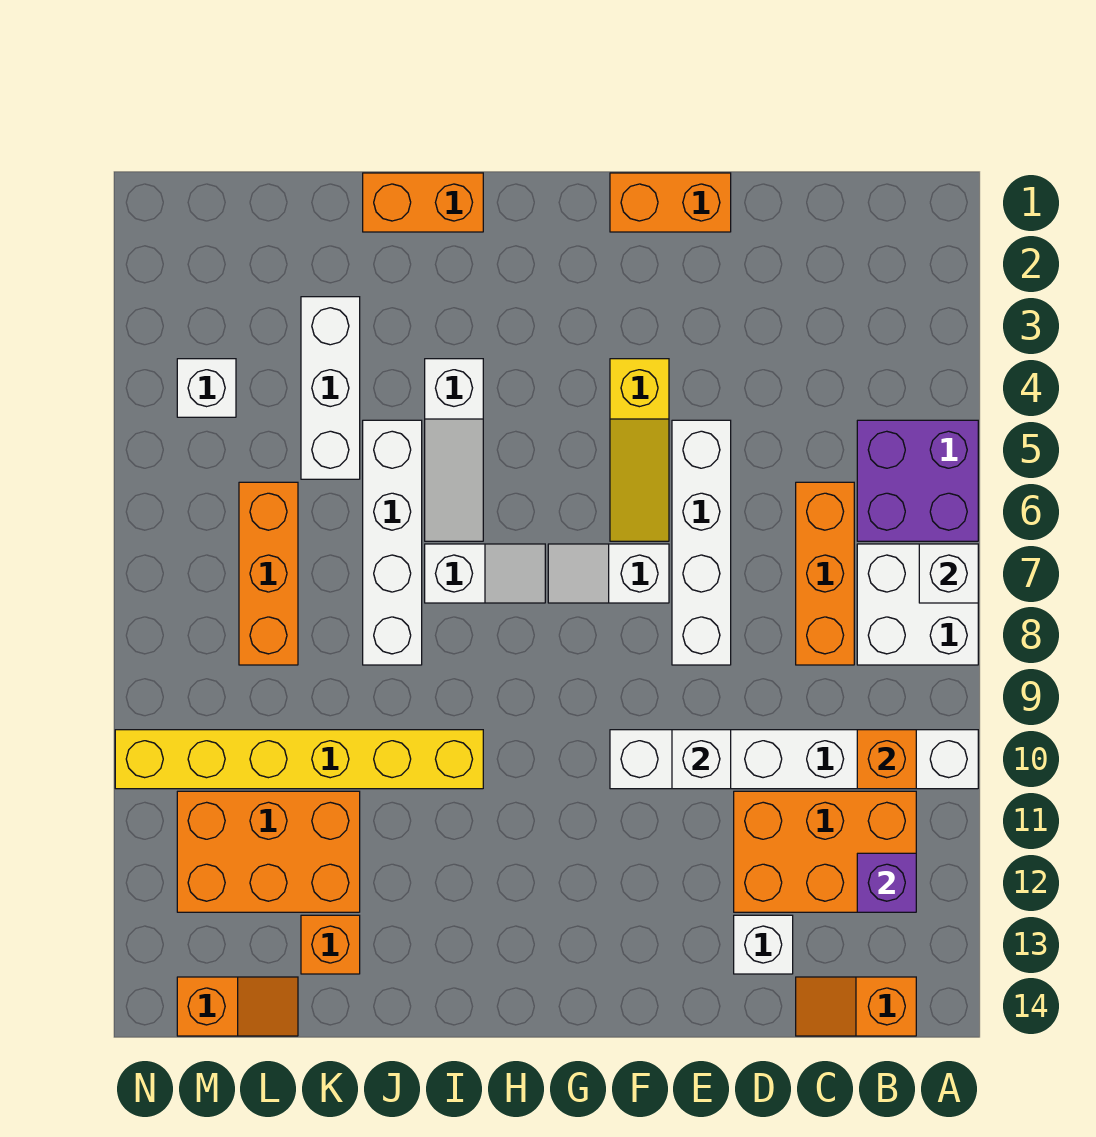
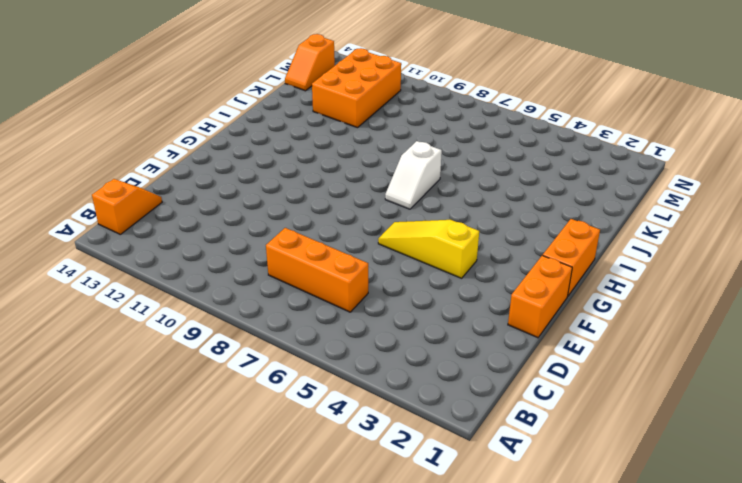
orange brick G1:H1 level 1 -> orange brick I1:J1 level 1
none -> purple brick A5:B6 level 1
none -> white brick A7:B8 level 1
none -> white brick A10:F10 level 1

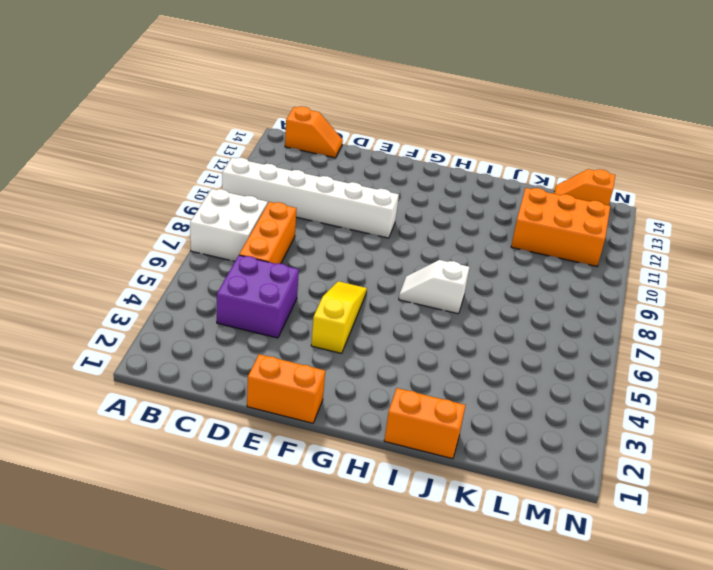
purple brick C4:D5 level 1 -> purple brick A5:B6 level 1
none -> orange brick B11:D12 level 1
none -> white brick D13 level 1
none -> white brick E5:E8 level 1

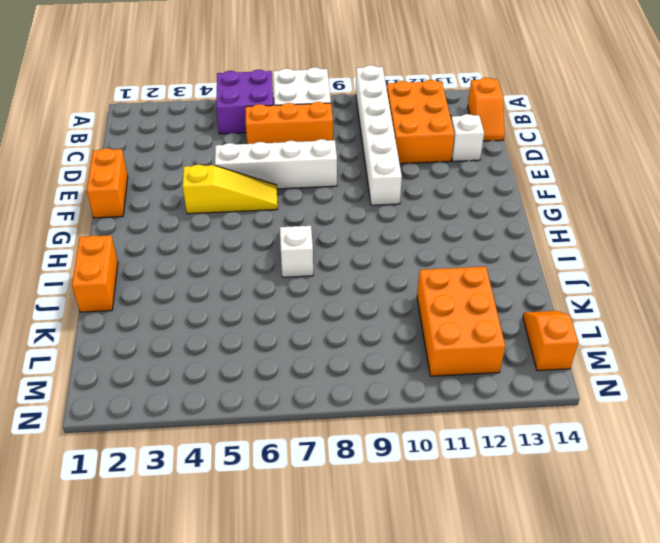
none -> white slope F7:G7 level 1 top F
none -> white slope I4:I6 level 1 top 4
none -> yellow brick I10:N10 level 1

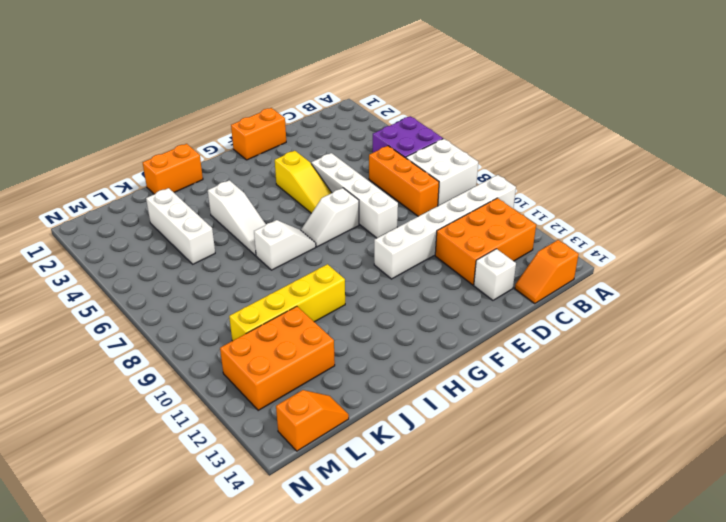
yellow brick I10:L10 level 1 -> yellow brick I10:N10 level 1
none -> white brick J5:J8 level 1
none -> orange brick K13 level 1
none -> orange brick L6:L8 level 1

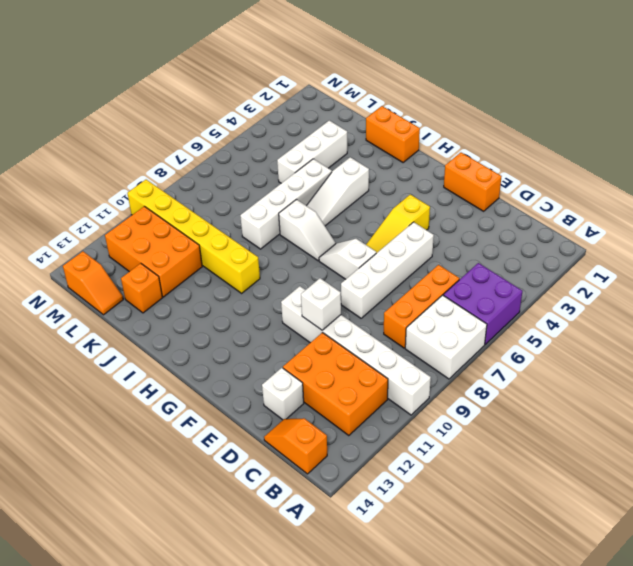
none -> orange brick L6:L8 level 1
none -> white brick M4 level 1
none -> white brick A7 level 2

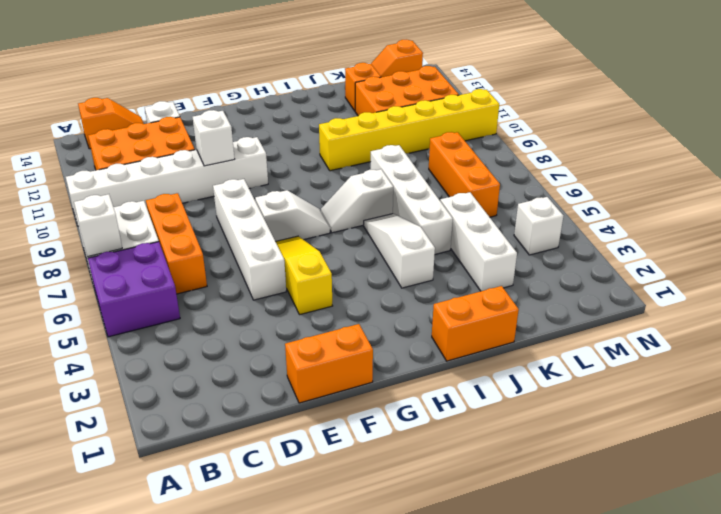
none -> orange brick B10 level 2
none -> purple brick B12 level 2

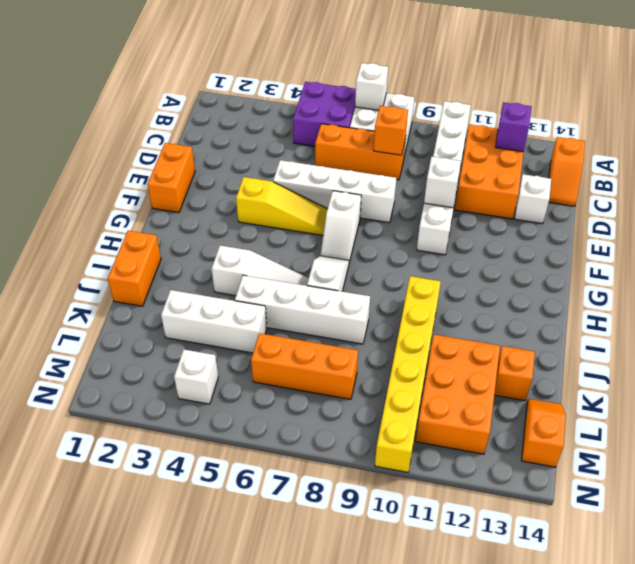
orange brick C8 level 2 -> orange brick B10 level 2

